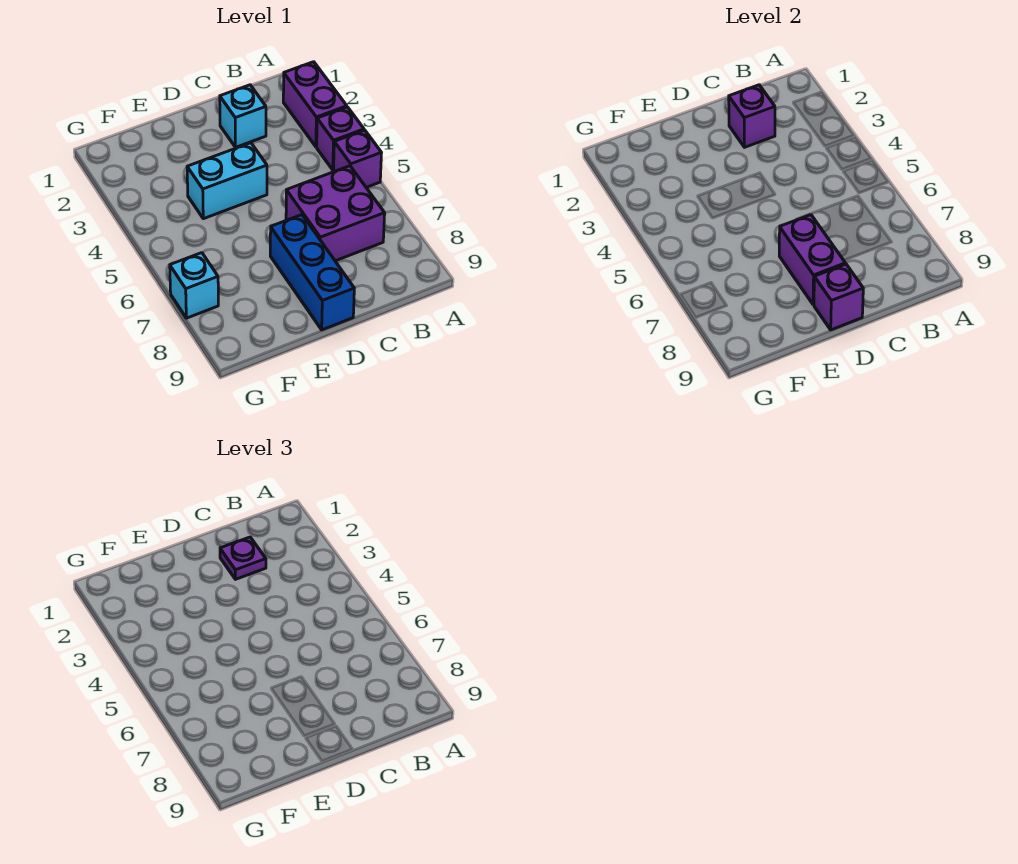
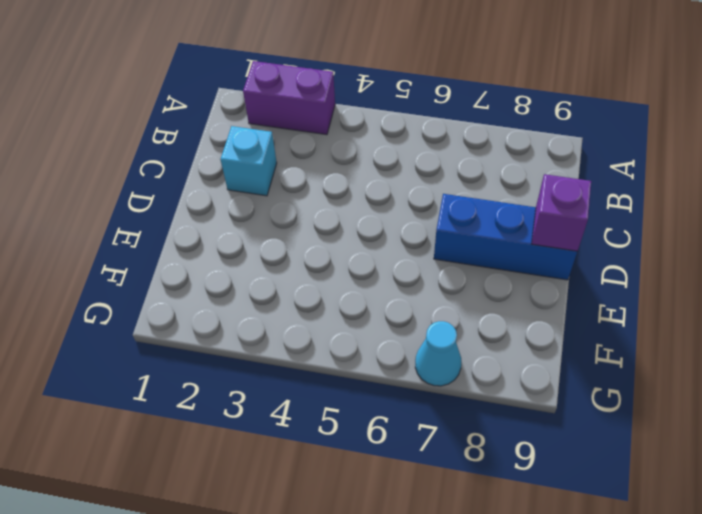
cyan cone G7 level 1 -> cyan brick G7 level 1
none -> purple brick A4 level 1
none -> purple brick A5 level 1
none -> purple brick B6:C7 level 1

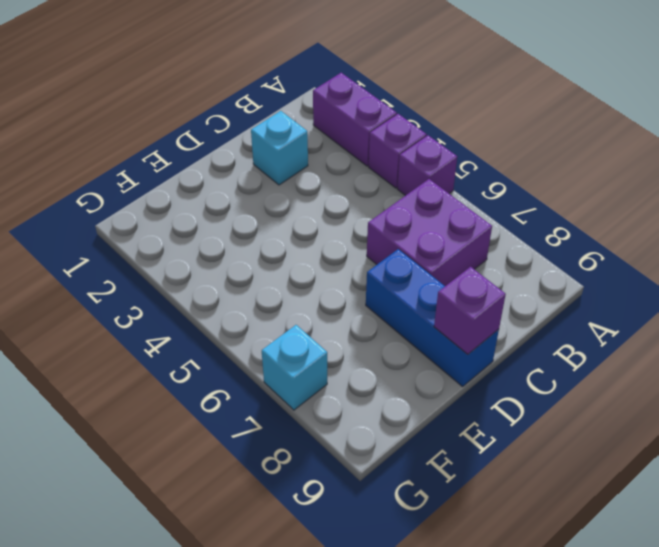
none -> cyan brick D4:E4 level 1
none -> purple brick C2 level 2
none -> purple brick D7:D8 level 2

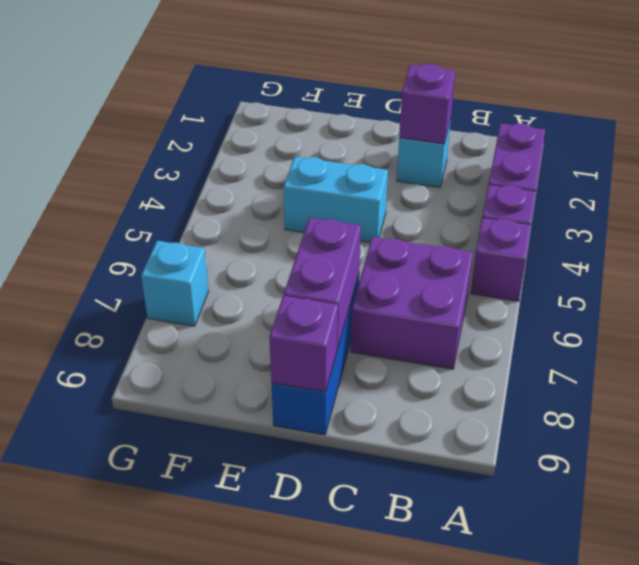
none -> purple plate C2 level 3

